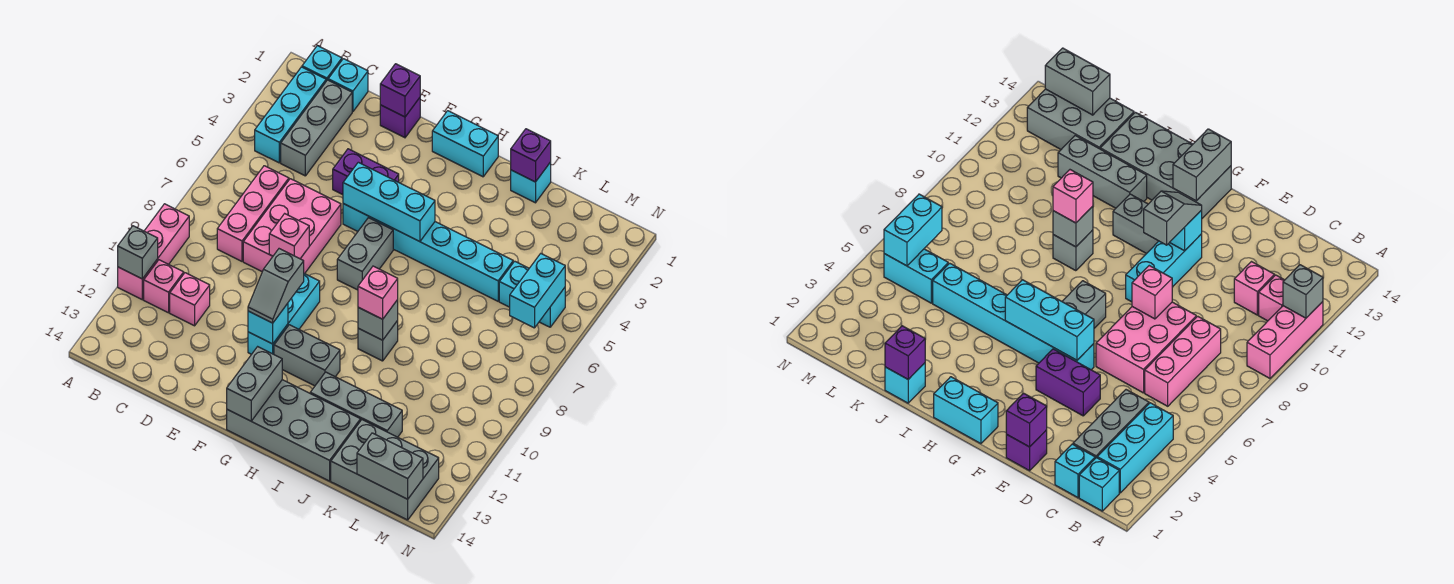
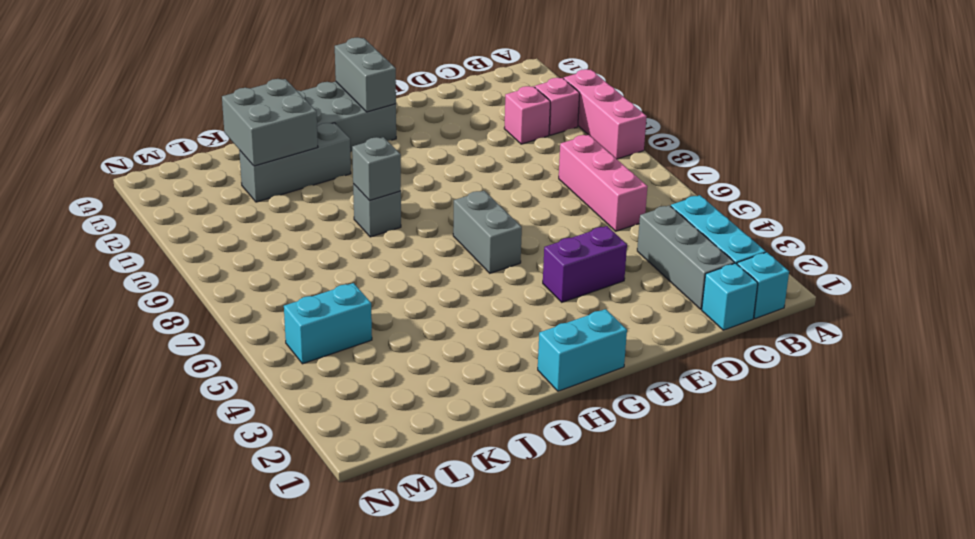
grey brick J12:K13 level 2 -> none
none -> pink brick D6:E8 level 1
none -> purple brick E1 level 1
none -> cyan brick F5:K5 level 1
none -> cyan brick F9:F11 level 1

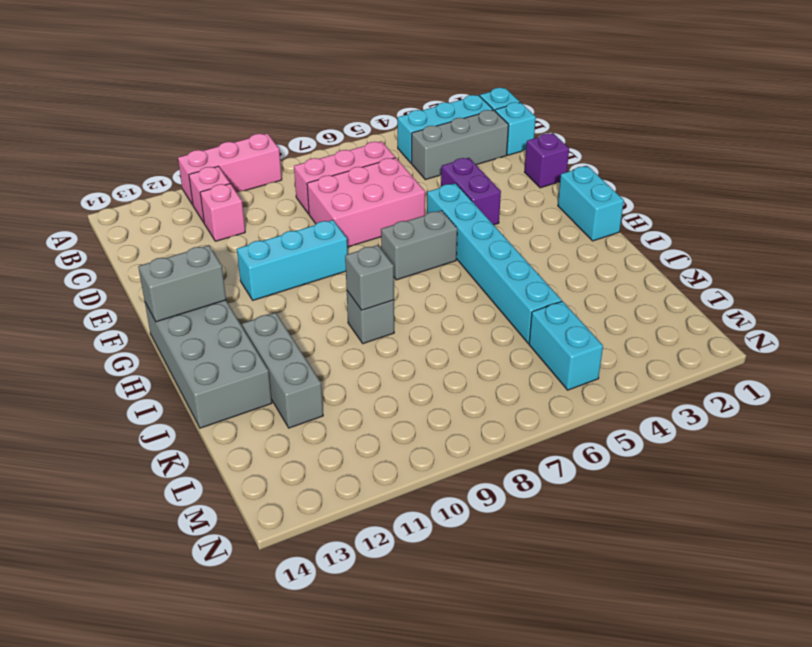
none -> grey brick G11:H11 level 1
none -> cyan brick J1 level 1
none -> grey brick K13:M14 level 1
none -> grey brick A11 level 2

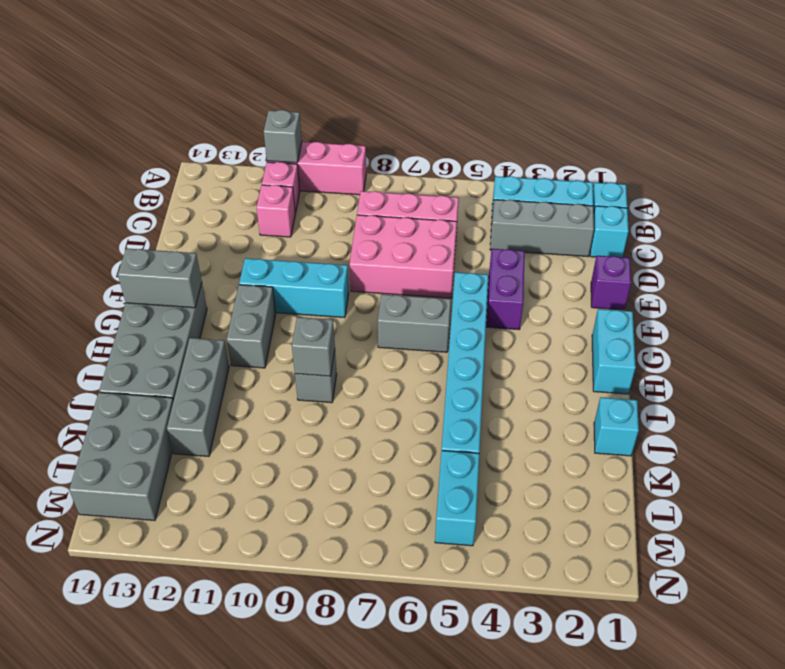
none -> purple brick E1 level 2
none -> pink brick E8 level 2
none -> cyan brick F5:H5 level 2
none -> cyan brick F11 level 2

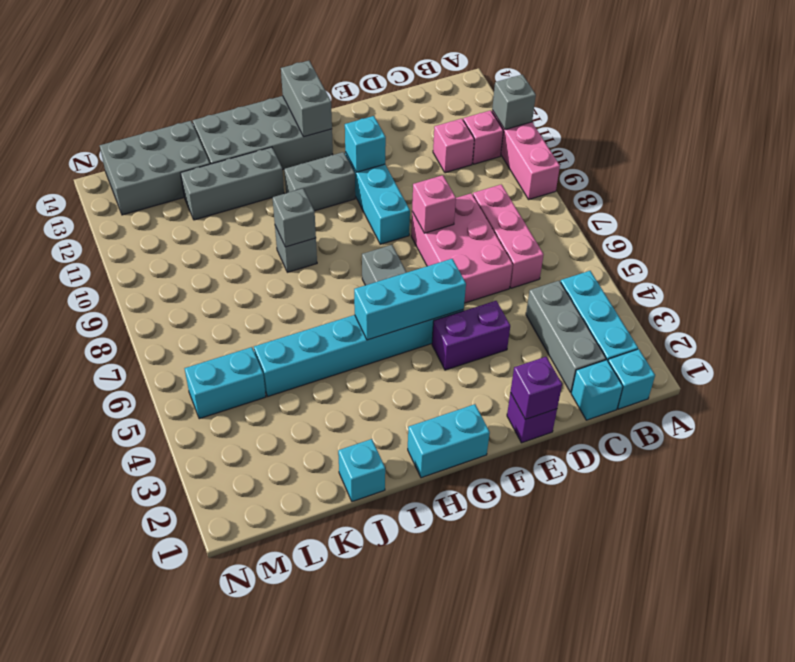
none -> purple brick J1 level 2
none -> grey brick L14:M14 level 2
none -> cyan brick M5:M6 level 2
none -> grey slope F10:F11 level 3 top 10

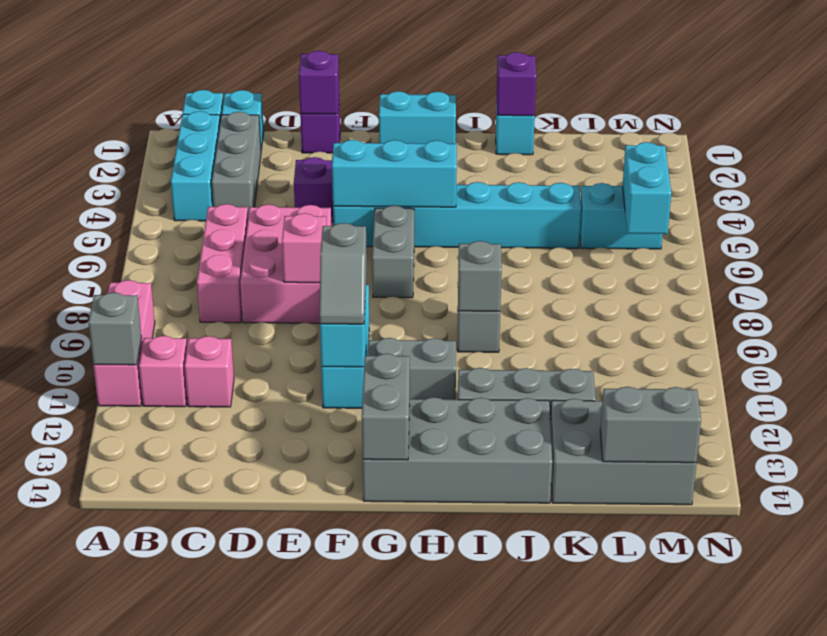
none -> pink brick I9 level 3

